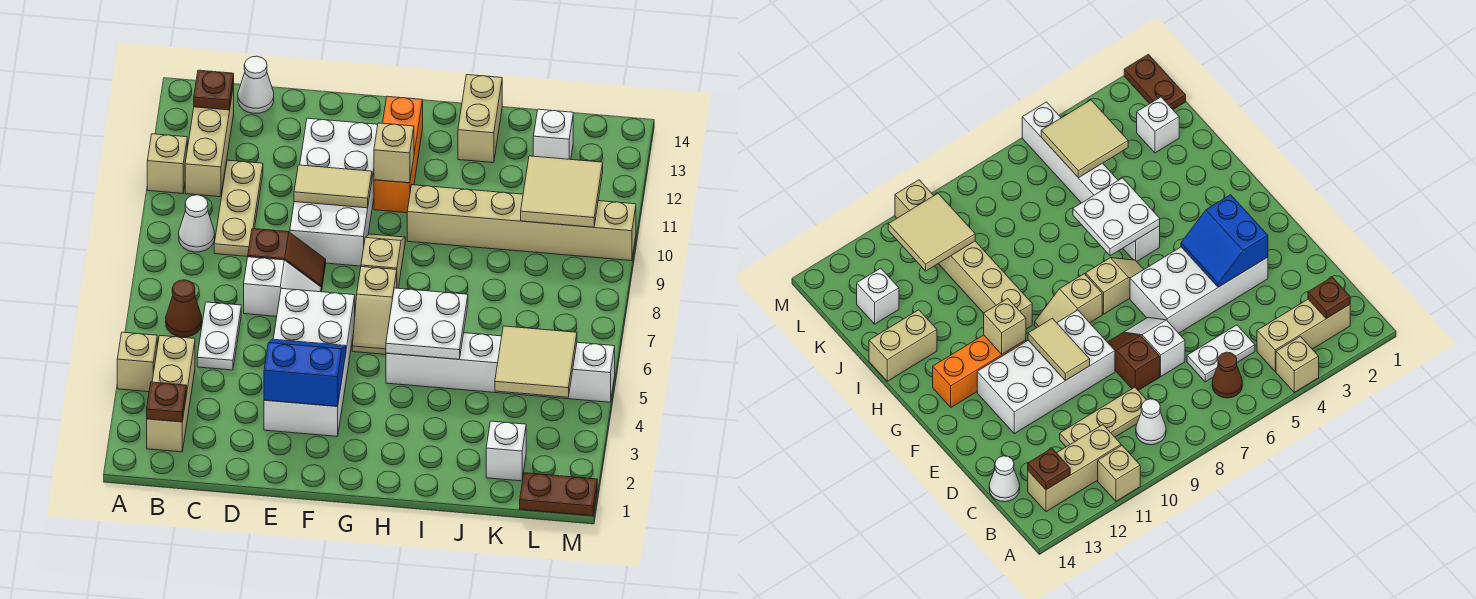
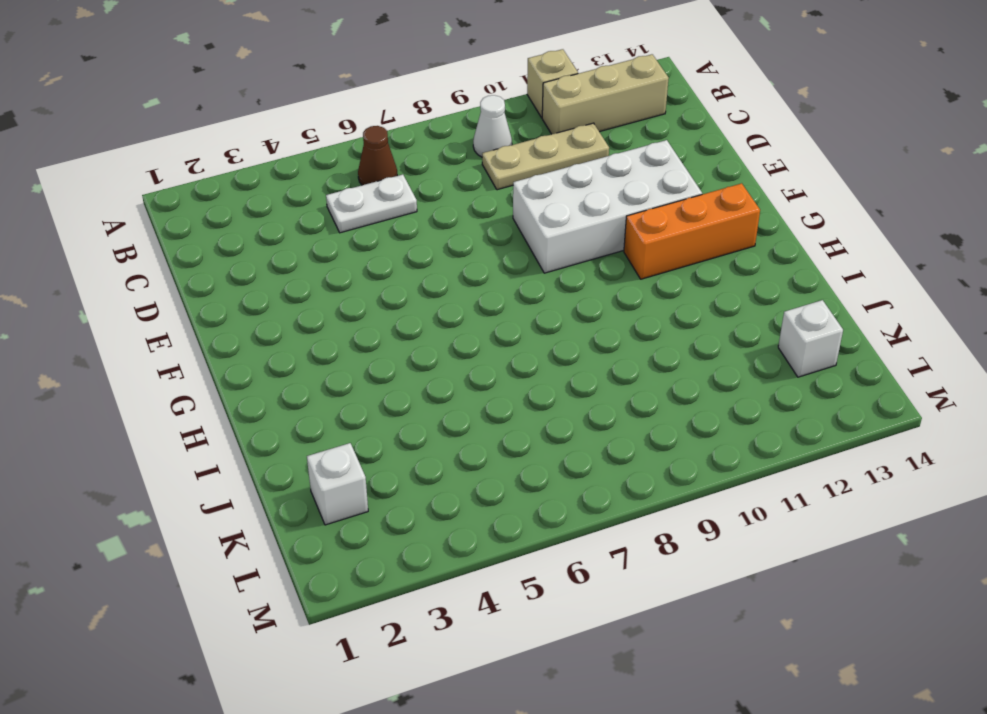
none -> tan brick A4 level 1
none -> tan brick B2:B4 level 1
none -> white cone C14 level 1
none -> white slope D7:E7 level 1 top D

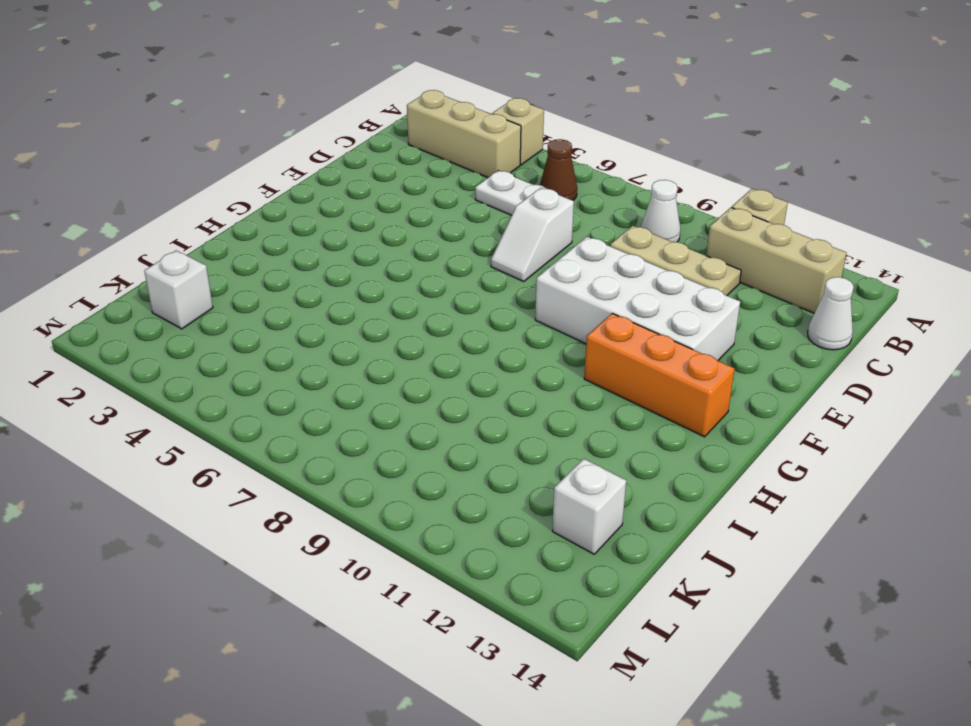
none -> brown slope D8:E8 level 1 top D
none -> white brick E3:F6 level 1
none -> tan slope G6:G7 level 1 top 7
none -> tan slope G8:G9 level 1 top 8

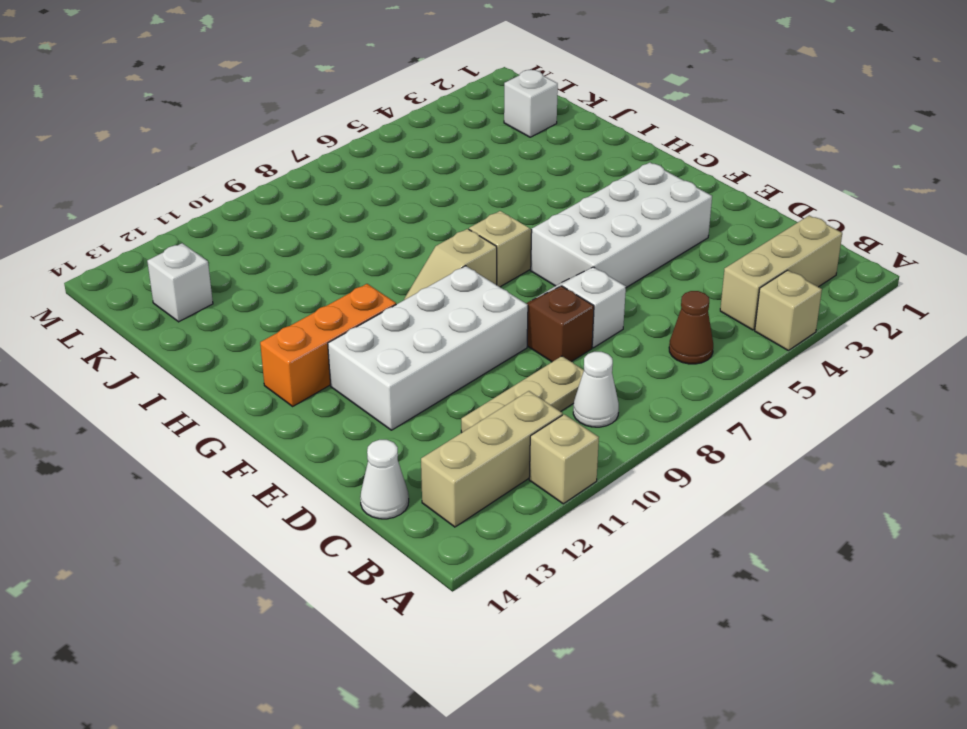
none -> white plate C5:C6 level 1
none -> white brick H5:M5 level 1
none -> tan brick H10:M10 level 1
none -> tan brick I13:I14 level 1

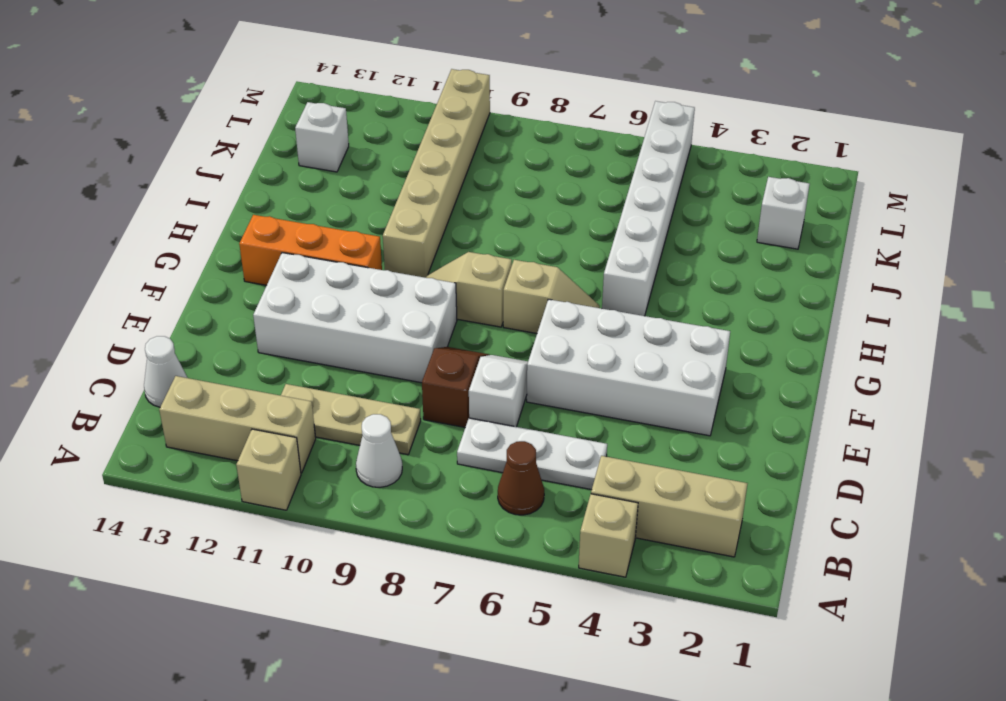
white plate C5:C7 level 1 -> white plate C5:C6 level 1
none -> tan brick I13:I14 level 1
none -> brown plate L1:M1 level 1
none -> brown plate B2 level 2
none -> brown plate B13 level 2

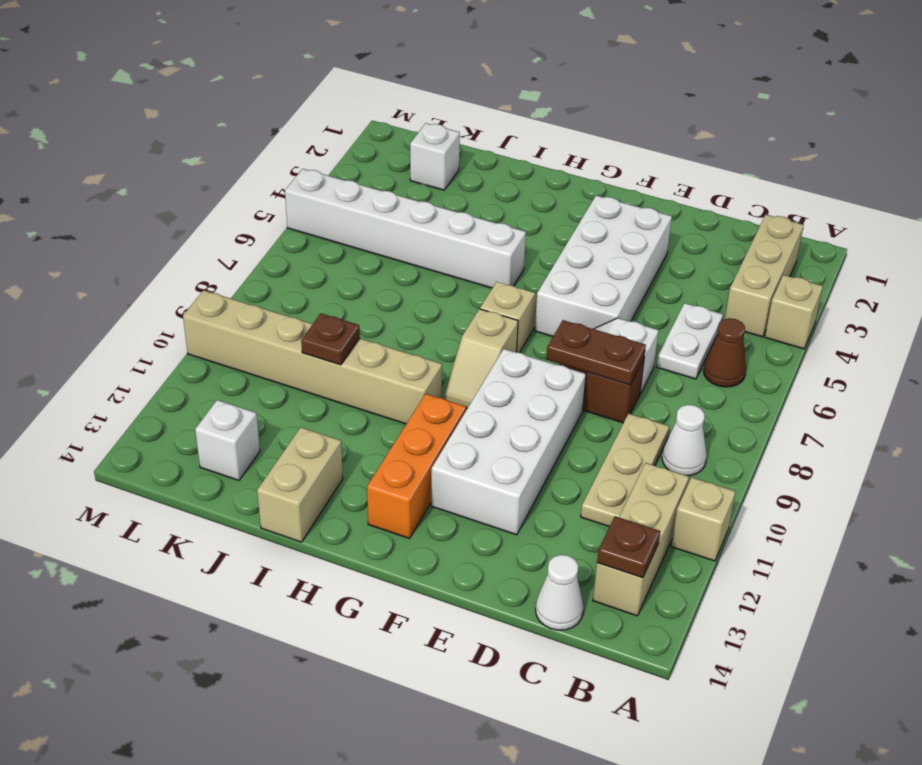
brown plate D8:E8 level 2 -> brown plate L1:M1 level 1
brown plate J10 level 2 -> brown plate B2 level 2
none -> blue slope E3:F4 level 2 top 3
none -> tan tile E10:F10 level 2
none -> tan brick G11 level 2
none -> white plate H5:I6 level 2

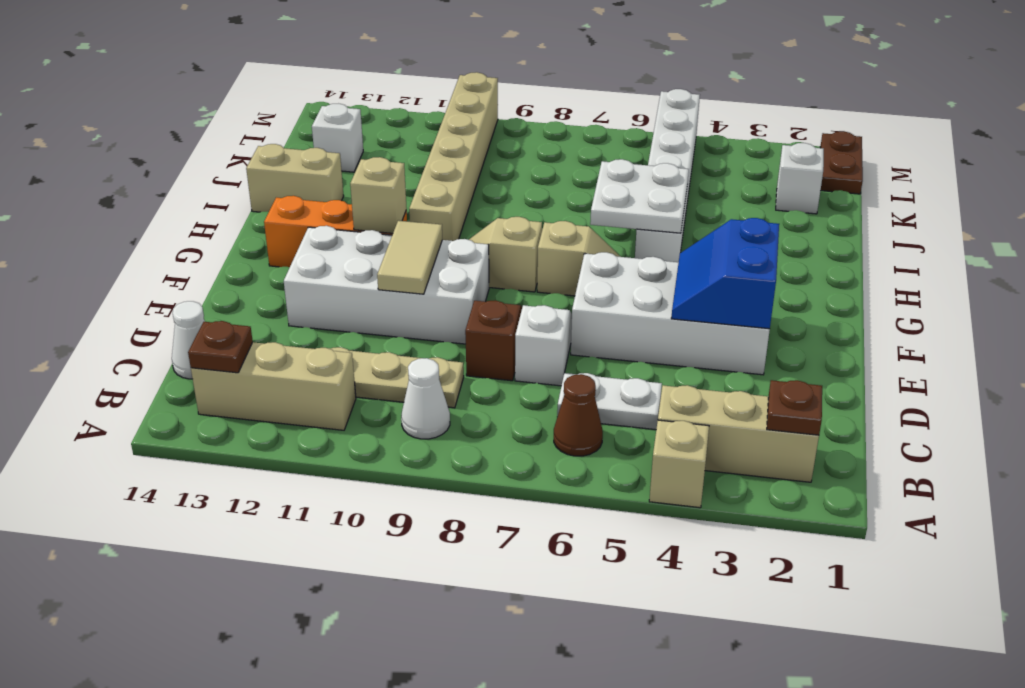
none -> tan brick A11 level 1
none -> tan tile K4:L5 level 2
none -> tan tile K10:L11 level 2

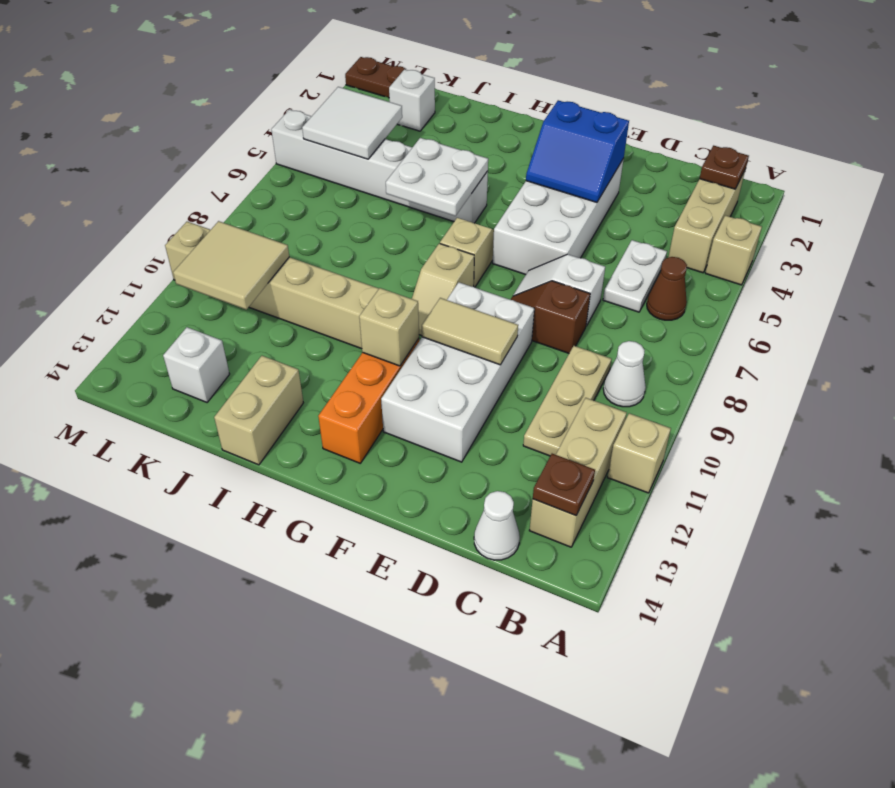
white tile K4:L5 level 2 -> tan tile K4:L5 level 2

